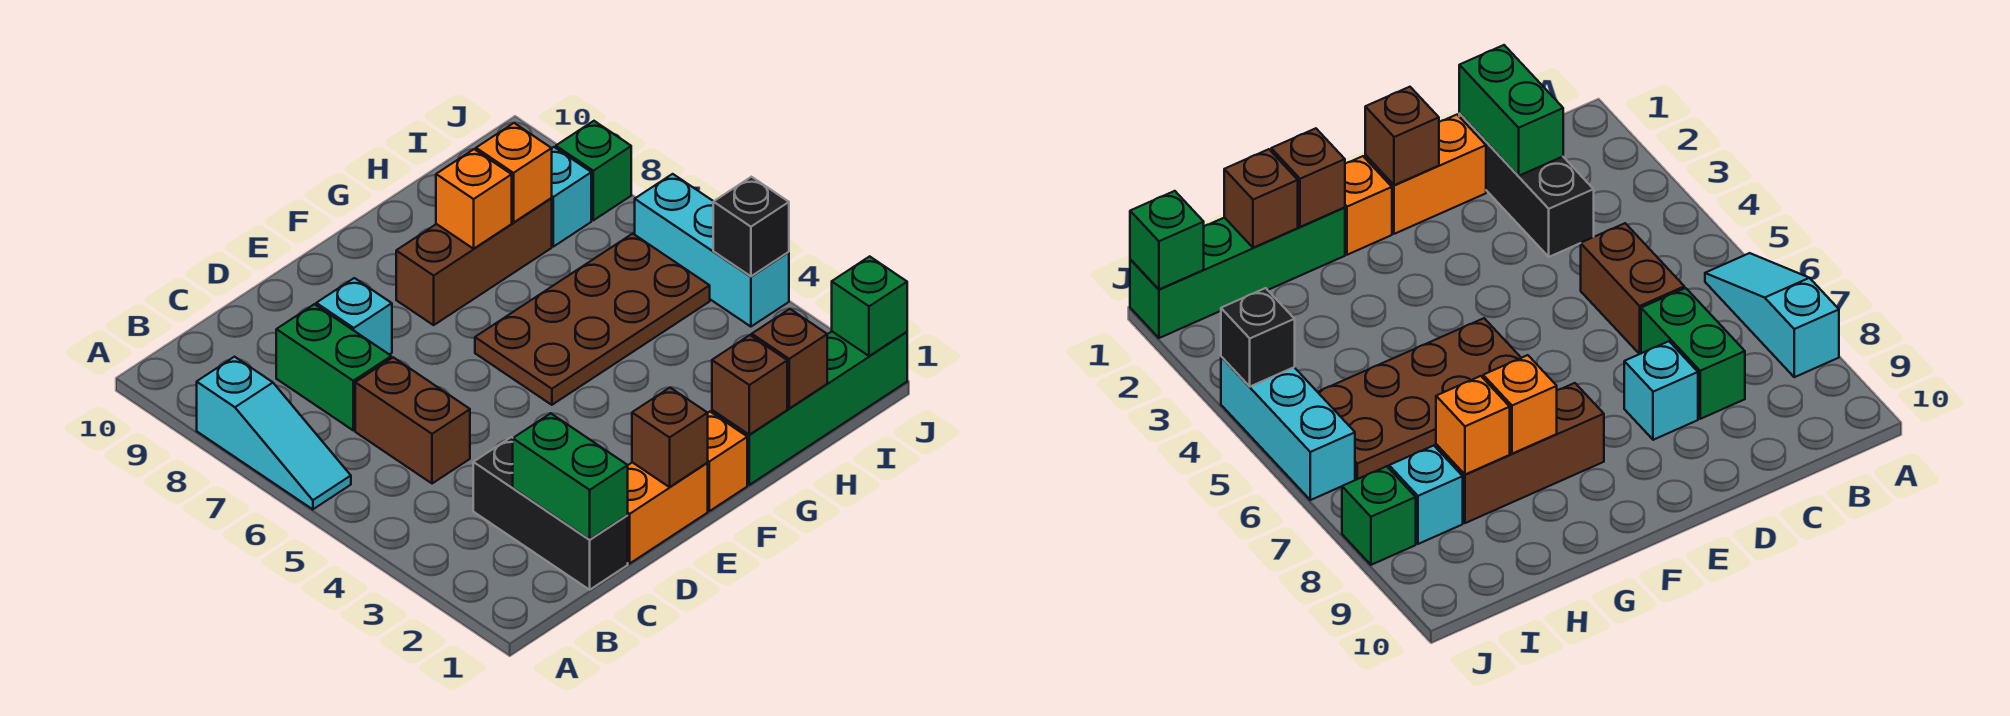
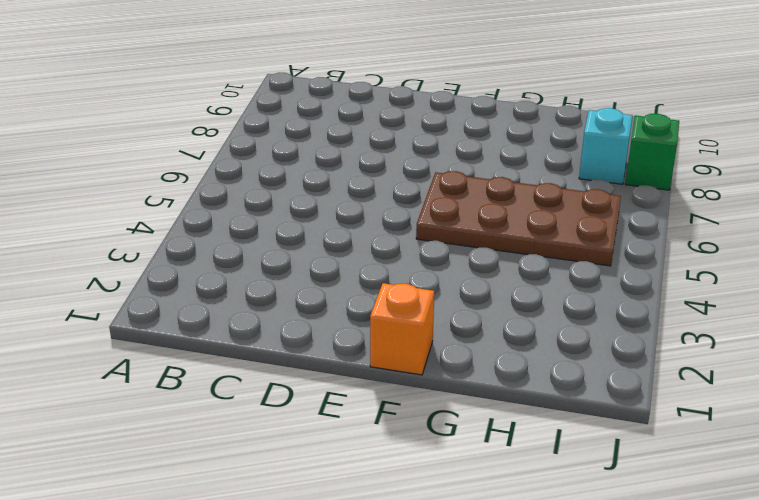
none -> cyan slope A6:A8 level 1 top 8
none -> black brick C1:C3 level 1
none -> brown brick C5:C6 level 1

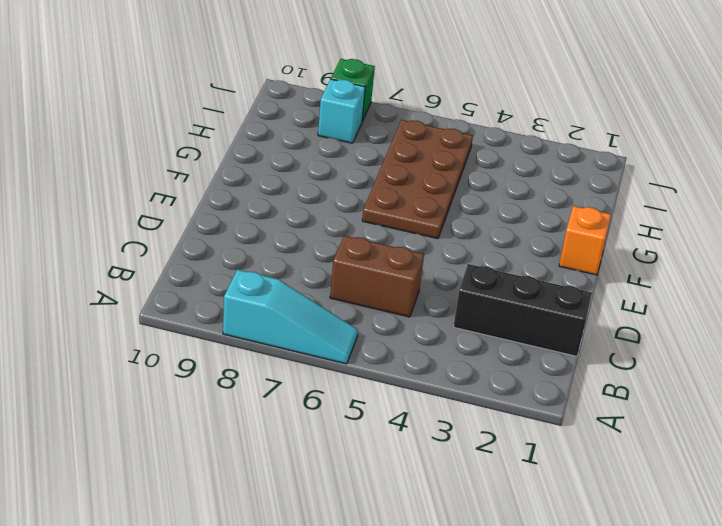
none -> green brick C7:C8 level 1
none -> orange brick D1:E1 level 1
none -> cyan brick D8 level 1

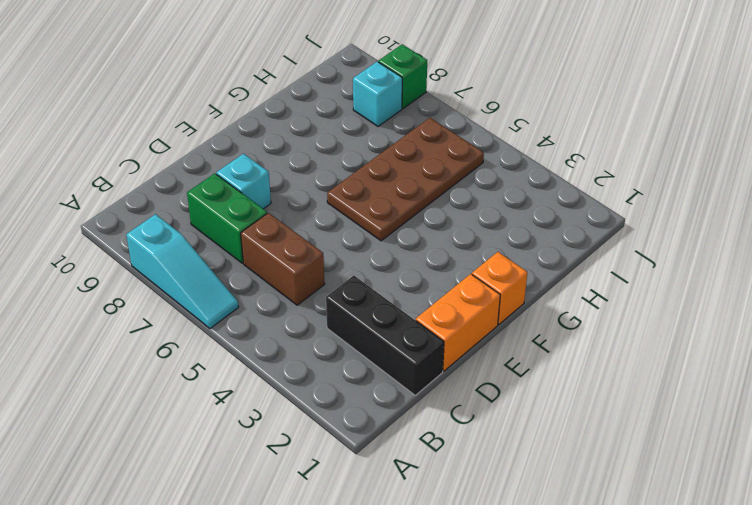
none -> brown brick F8:H8 level 1
none -> green brick G1:J1 level 1
none -> cyan brick J4:J6 level 1

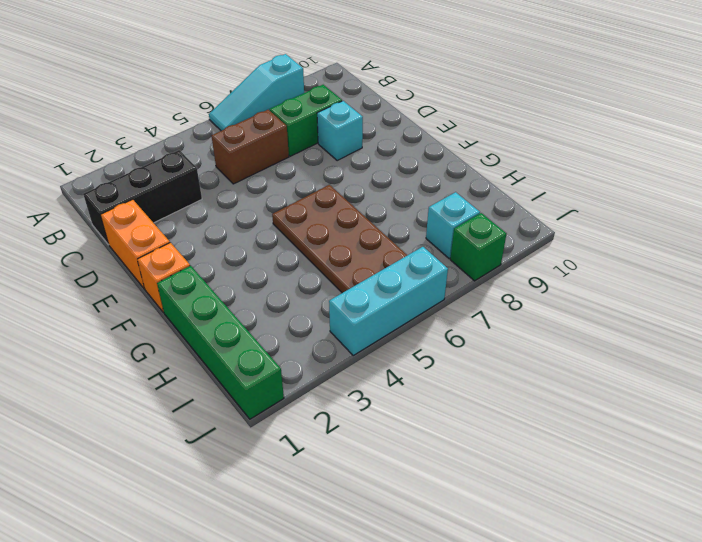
none -> brown brick F8:H8 level 1
none -> green brick C1:C2 level 2
none -> brown brick E1 level 2

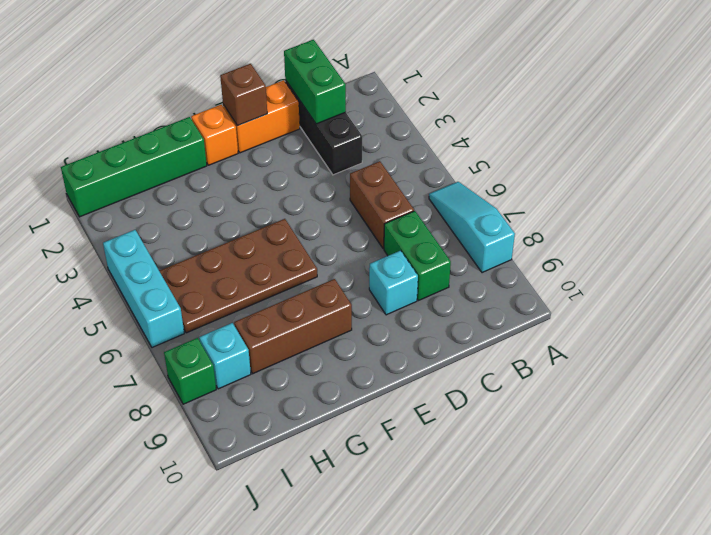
none -> brown brick G1 level 2
none -> orange brick G8 level 2
none -> brown brick H1 level 2

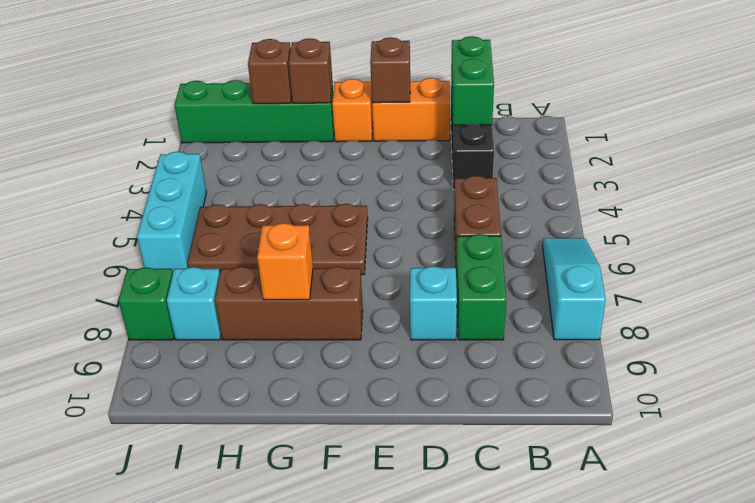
none -> orange brick H8 level 2
none -> green brick J1 level 2
none -> black brick J4 level 2

